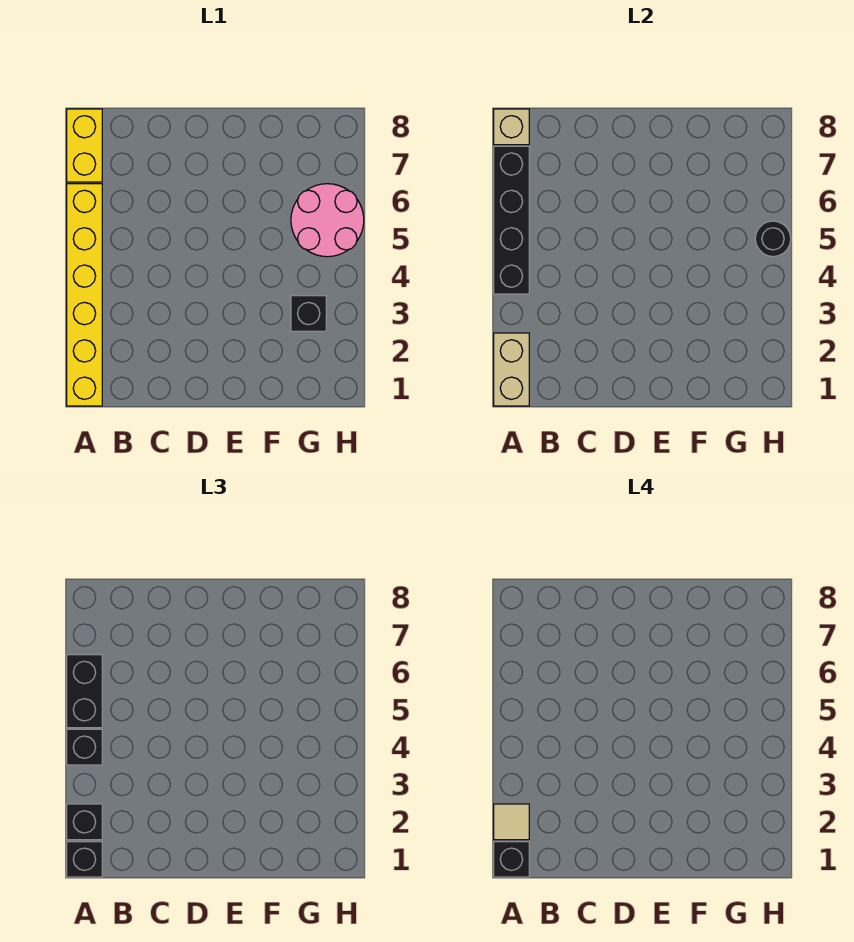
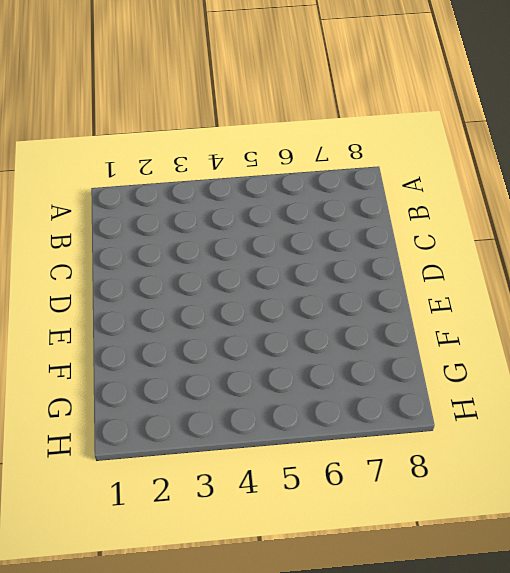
none -> yellow brick A1:A6 level 1
none -> yellow brick A7:A8 level 1
none -> black brick G3 level 1

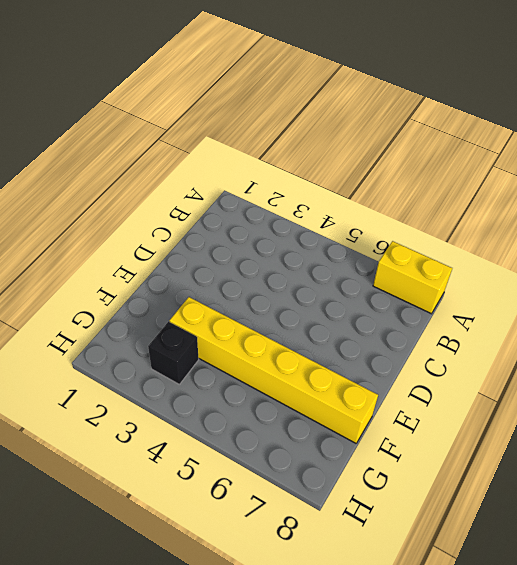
yellow brick F3:F8 level 1 -> yellow brick A1:A6 level 1
none -> pink round brick G5:H6 level 1
none -> tan brick A1:A2 level 2
none -> black brick A4:A7 level 2

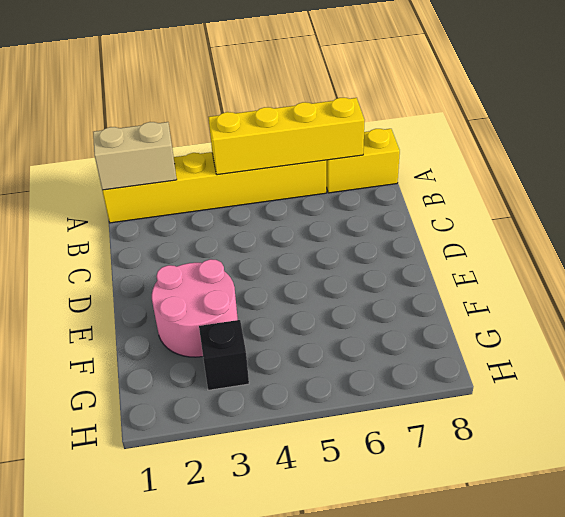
yellow brick A4:A7 level 2 -> black brick A4:A7 level 2
pink round brick E2:F3 level 1 -> pink round brick G5:H6 level 1
none -> tan brick A8 level 2
none -> black round brick H5 level 2
none -> black brick A1 level 3

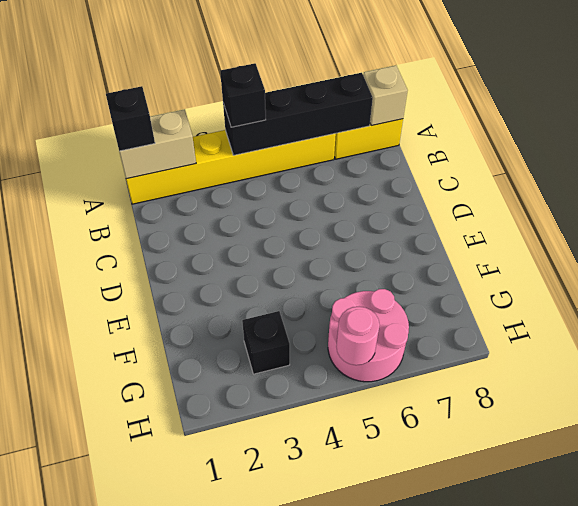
pink round brick H5 level 2 -> black round brick H5 level 2
none -> black brick A2 level 3
none -> black brick A5:A6 level 3
none -> black brick A1 level 4

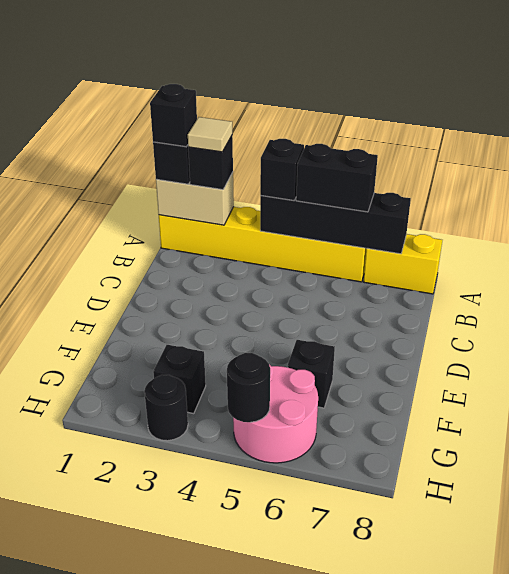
black brick F6 level 1 -> none
black round brick H3 level 1 -> none
none -> tan brick A8 level 2

